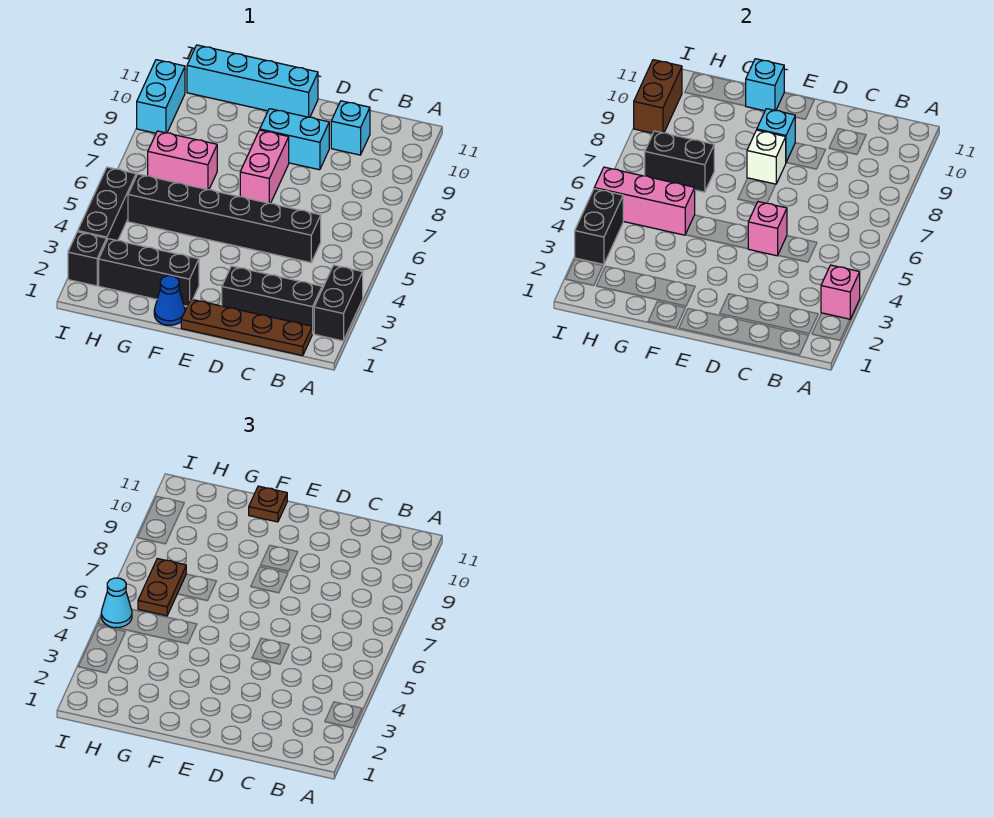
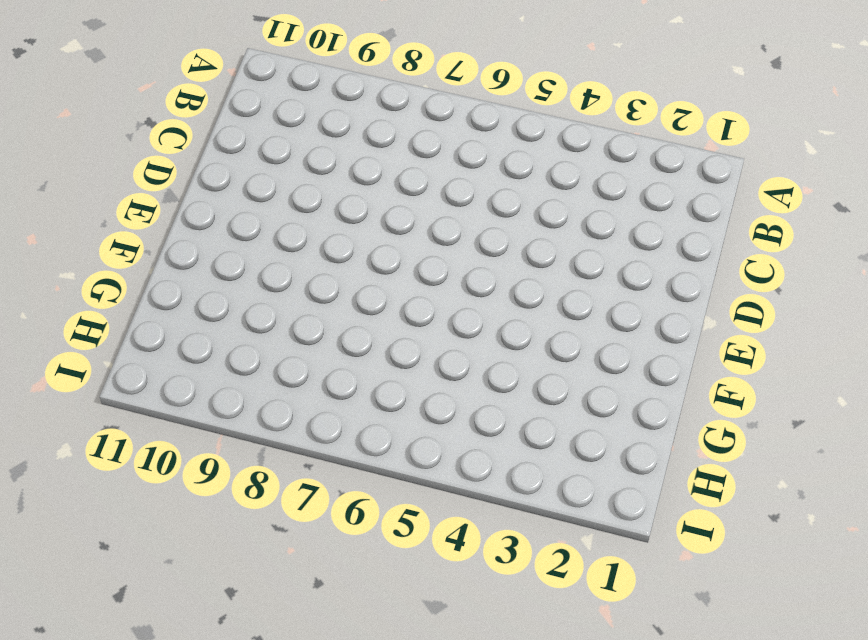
none -> black brick A2:A3 level 1
none -> brown plate B1:E1 level 1
none -> black brick B2:D2 level 1

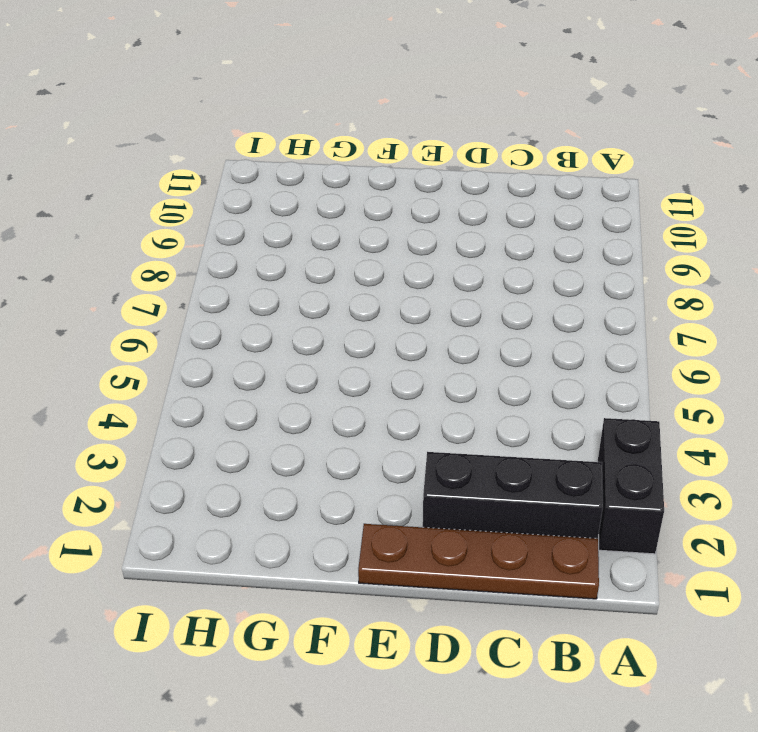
none -> black brick C5:H5 level 1
none -> cyan brick C10 level 1
none -> cyan brick D9:E9 level 1

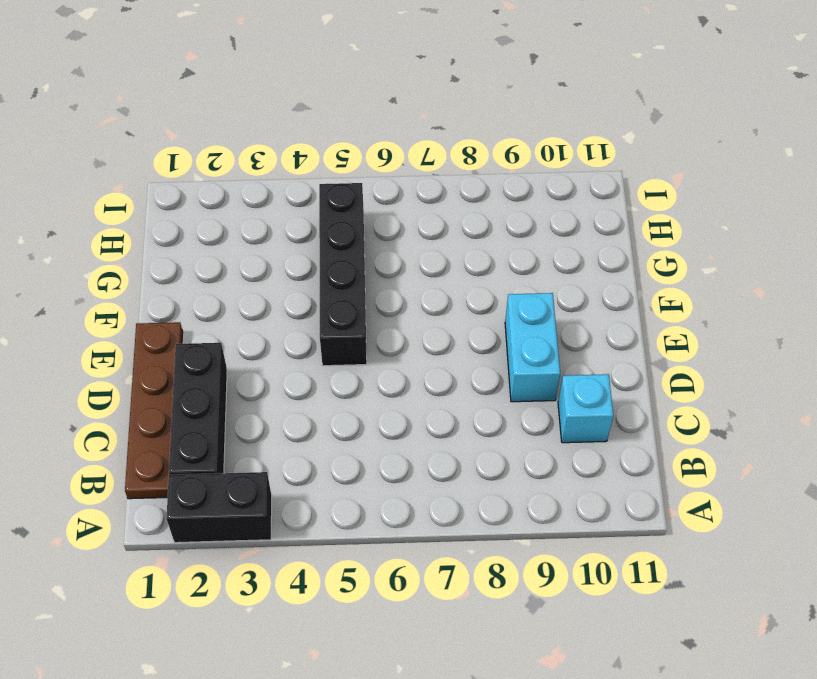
black brick E5:H5 level 1 -> black brick C5:H5 level 1
none -> pink brick E7:E8 level 1
none -> cyan brick E11:H11 level 1
none -> blue cone F1 level 1

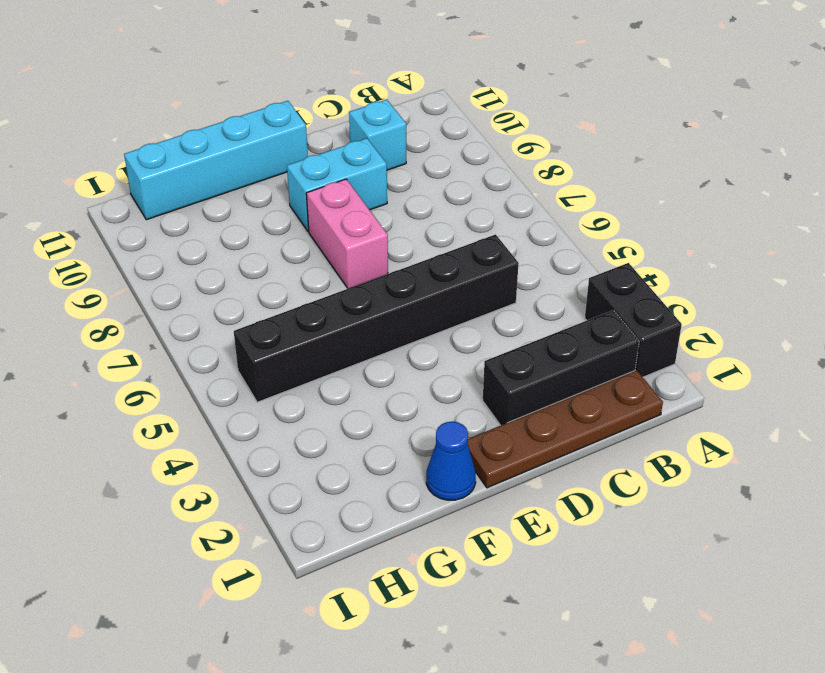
none -> black brick F2:H2 level 1
none -> pink brick G7:H7 level 1
none -> black brick I2 level 1

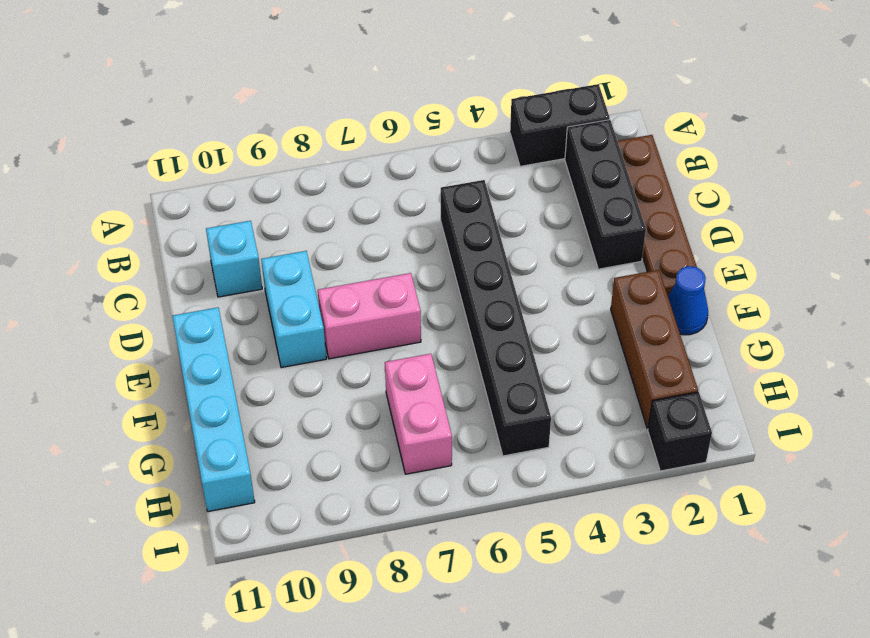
brown brick F2:H2 level 1 -> black brick F2:H2 level 1
none -> black brick I3:I5 level 1
none -> cyan brick I9:I10 level 1
none -> pink brick A3 level 2

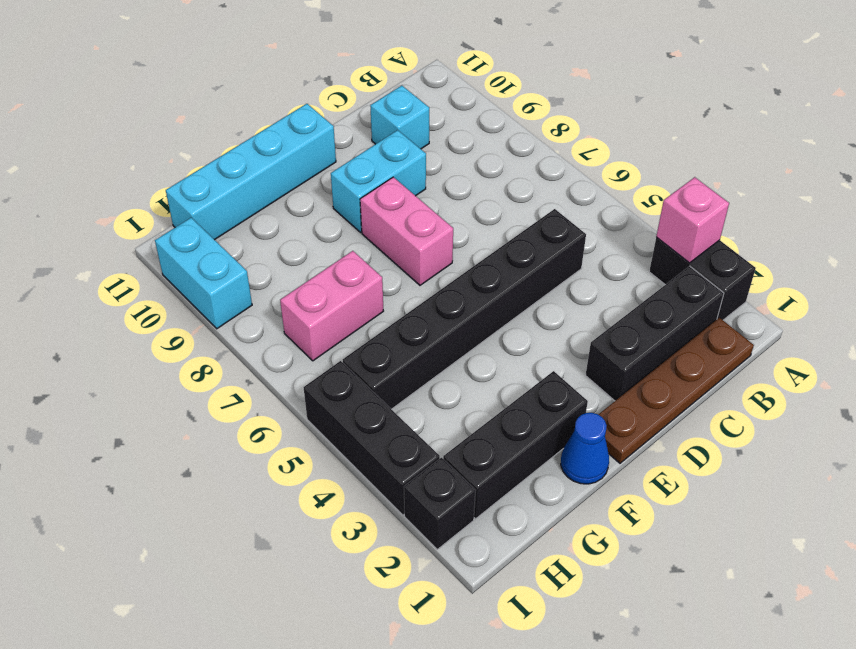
none -> pink brick D5 level 2
none -> white brick E8 level 2
none -> cyan brick E9 level 2

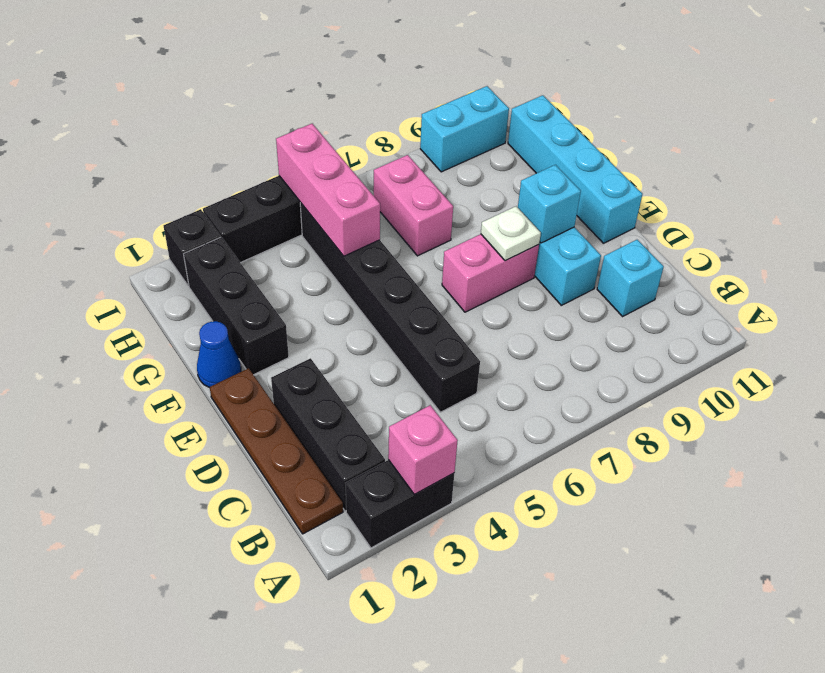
white plate E8 level 2 -> white brick E8 level 2
none -> pink brick D5 level 2
none -> cyan brick F11 level 2
none -> black brick G7:H7 level 2

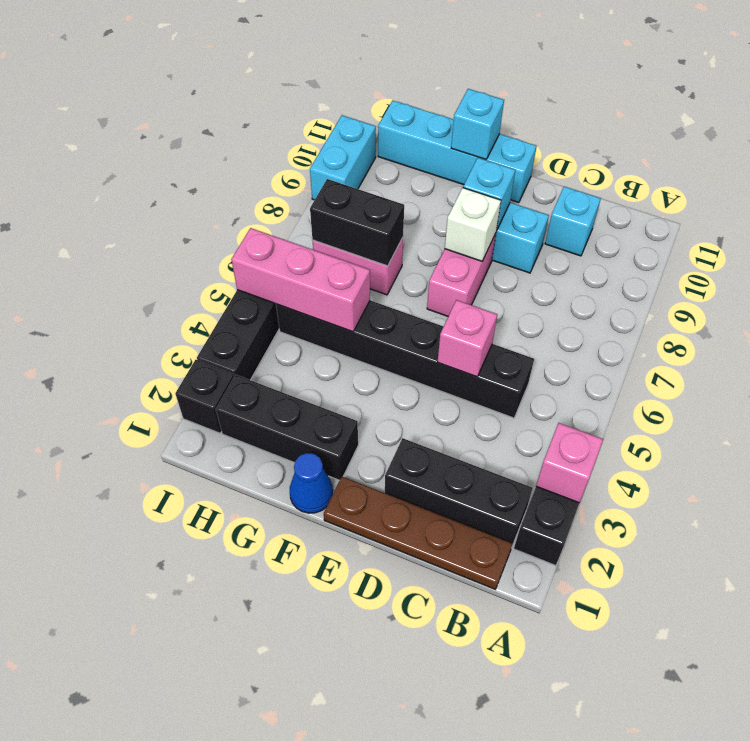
none -> black brick I3:I4 level 2
none -> brown brick I9:I10 level 2
none -> brown plate F11 level 3

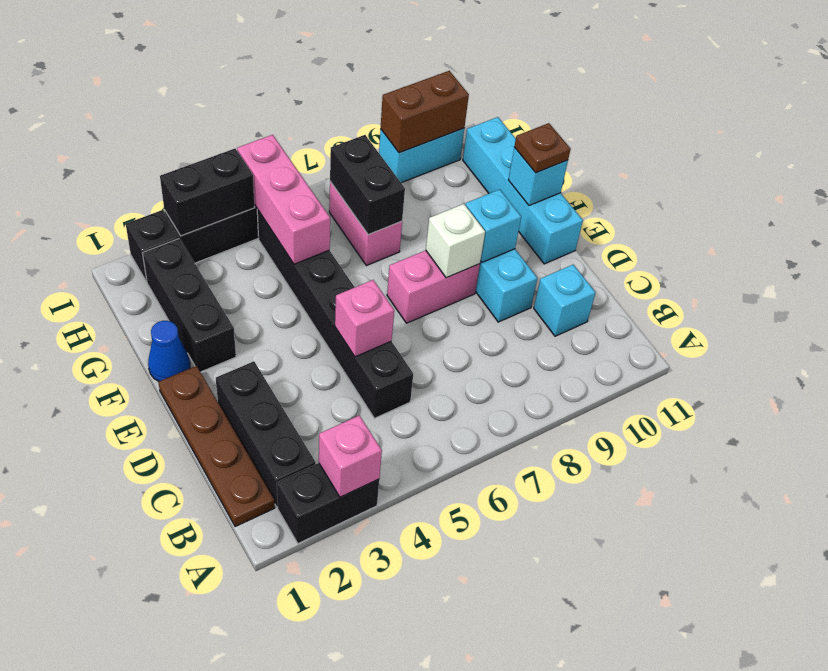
none -> brown plate H6:H7 level 3
none -> cyan cone I5 level 3

